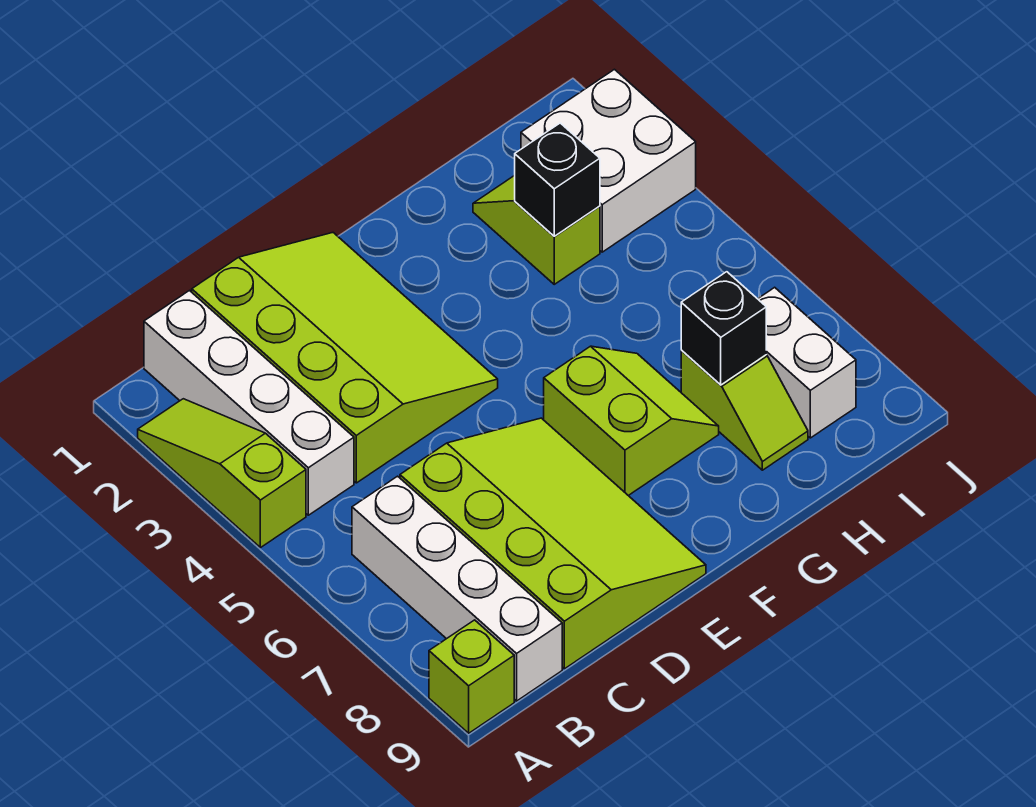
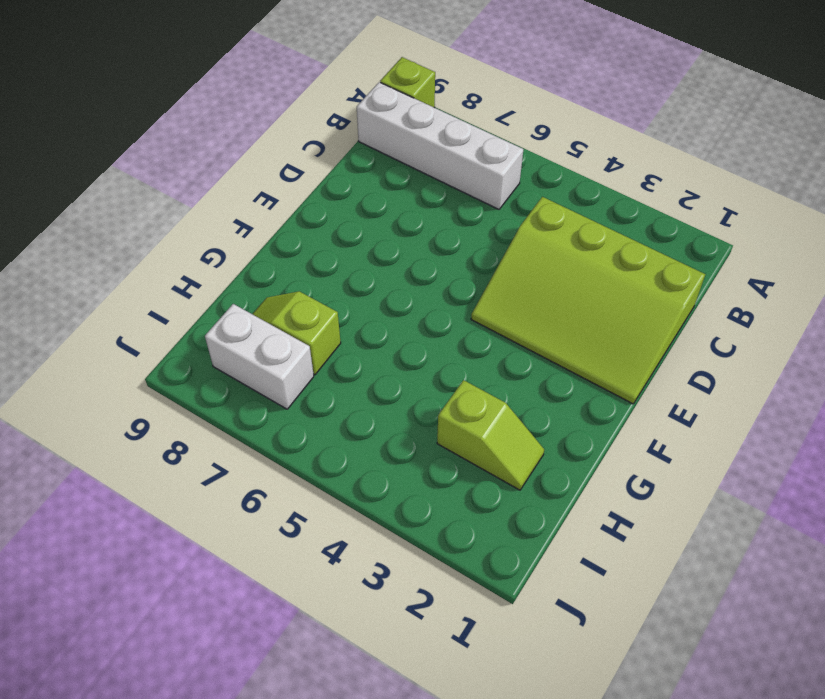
none -> lime slope A2:A4 level 1 top 4
none -> white brick B1:B4 level 1
none -> lime slope C6:E9 level 1 top C

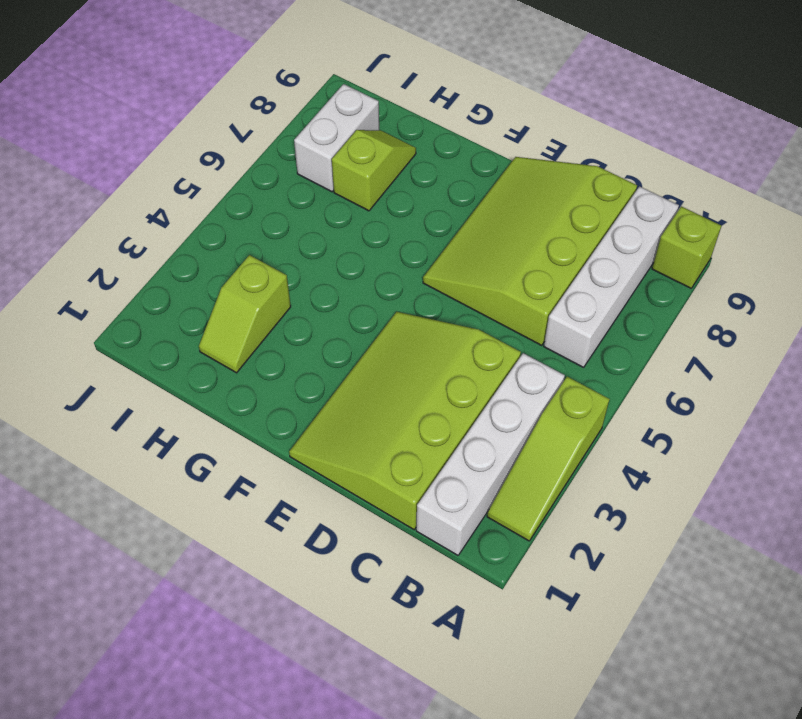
none -> lime slope F6:G7 level 1 top F
none -> white brick I2:J3 level 1
none -> black brick H3 level 2

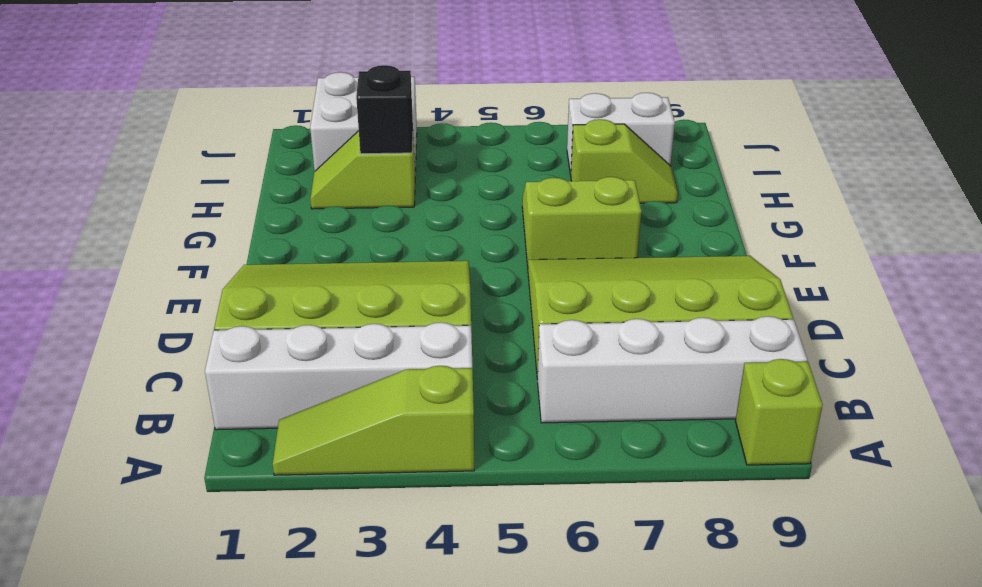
none -> black brick H7 level 2

